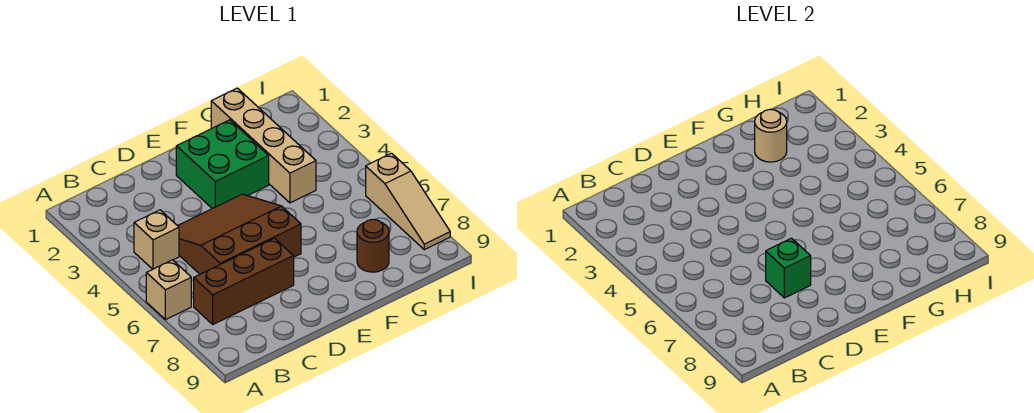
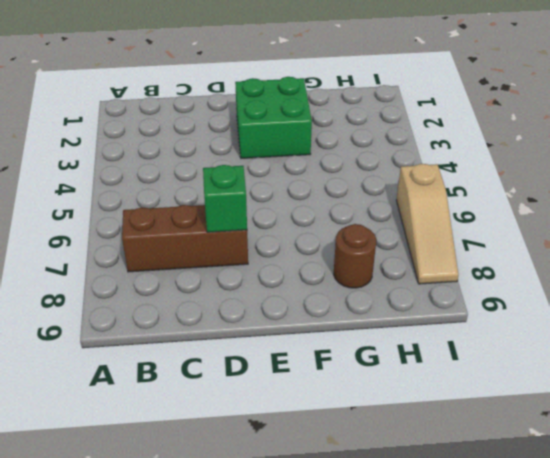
none -> tan brick A6 level 1
none -> tan brick B4 level 1

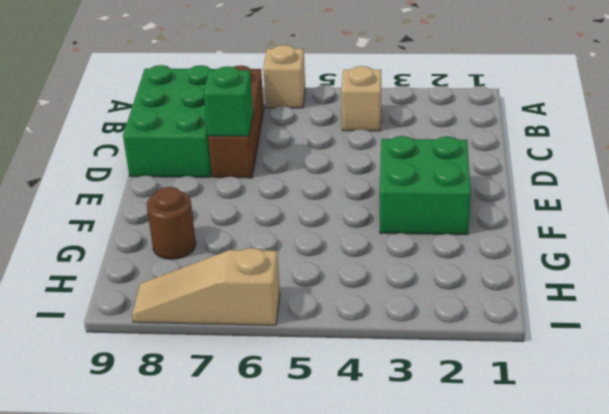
green brick B8:D9 level 1 -> none
none -> brown slope C4:E6 level 1 top 6
none -> tan brick G1:G4 level 1

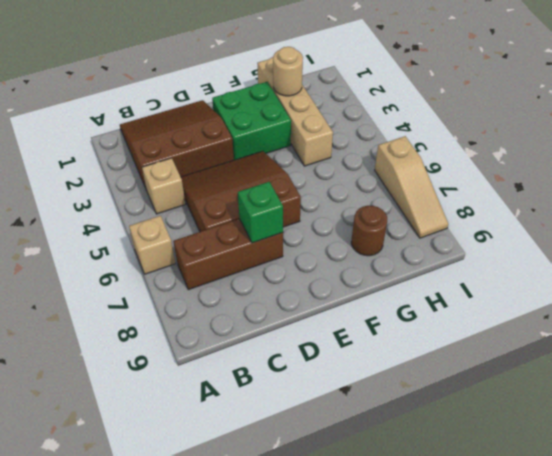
brown slope B1:D3 level 1 top 3 -> none

